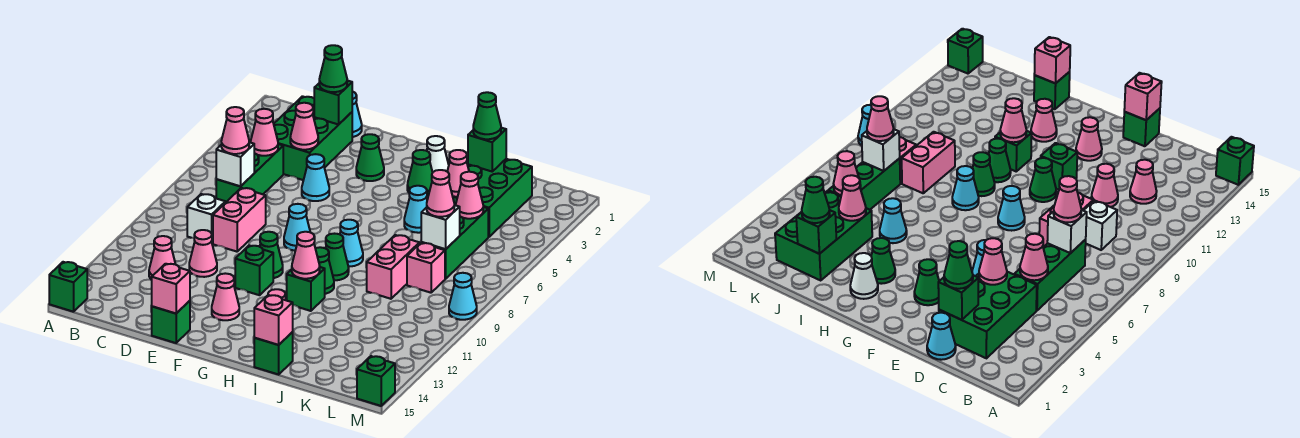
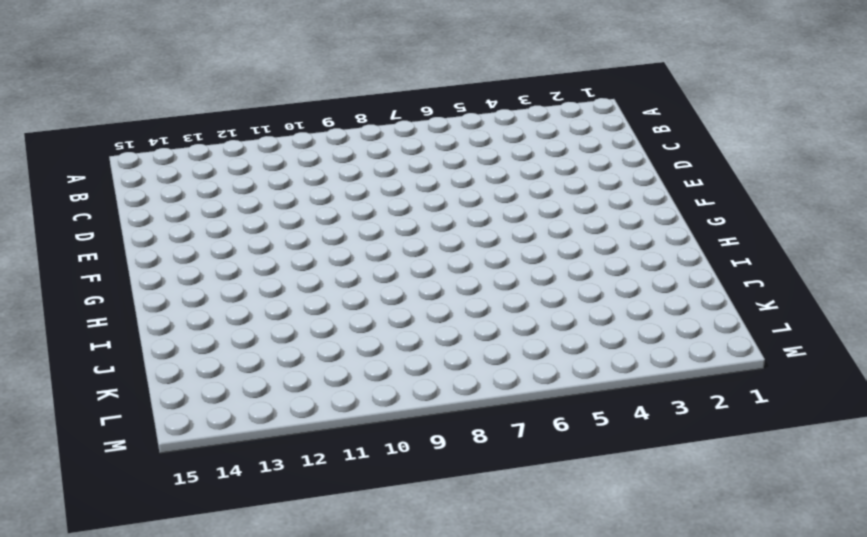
none -> green brick A15 level 1
none -> green brick C2:D4 level 1
none -> green brick C5:C7 level 1
none -> white brick C9 level 1

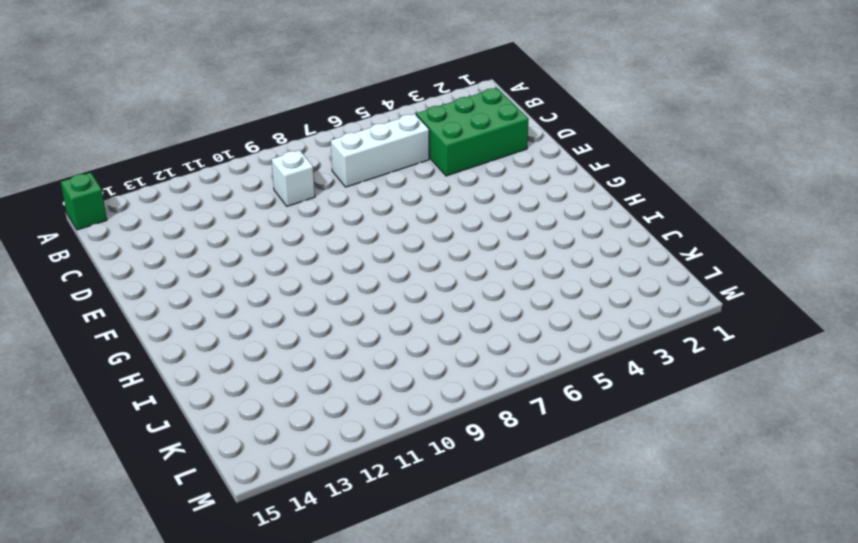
white brick C5:C7 level 1 -> green brick C5:C7 level 1
none -> pink cone C12 level 1
none -> cyan cone D1 level 1
none -> pink brick D8:D9 level 1
none -> pink cone D11 level 1

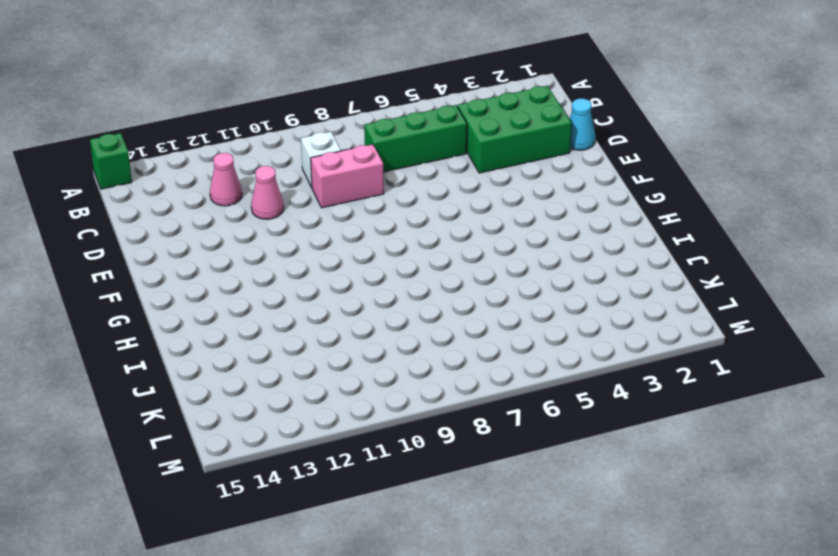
none -> cyan cone E5 level 1
none -> green brick E15 level 1
none -> green cone F3 level 1
none -> cyan cone F8 level 1

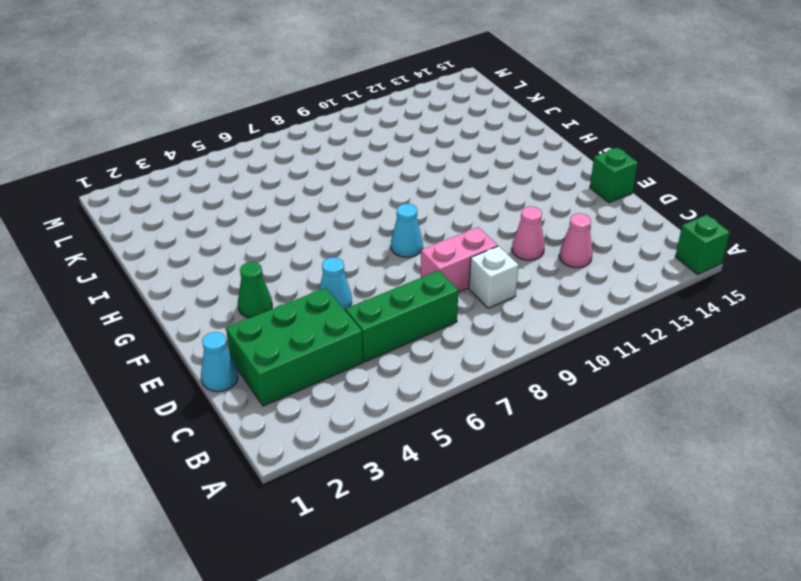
none -> green cone F10 level 1
none -> green brick F11 level 1
none -> pink cone F13 level 1
none -> white cone H2 level 1

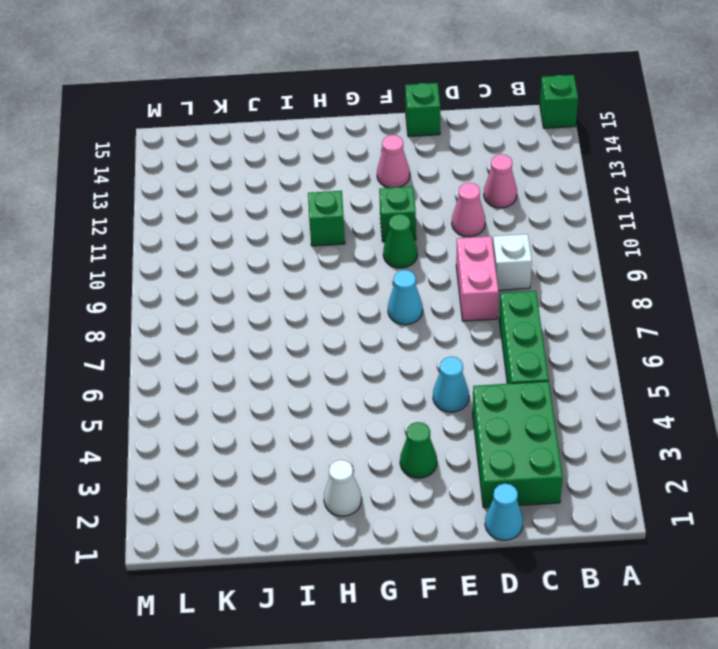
none -> green cone H3 level 1
none -> cyan cone H8 level 1
none -> green cone H9 level 1
none -> green cone H10 level 1

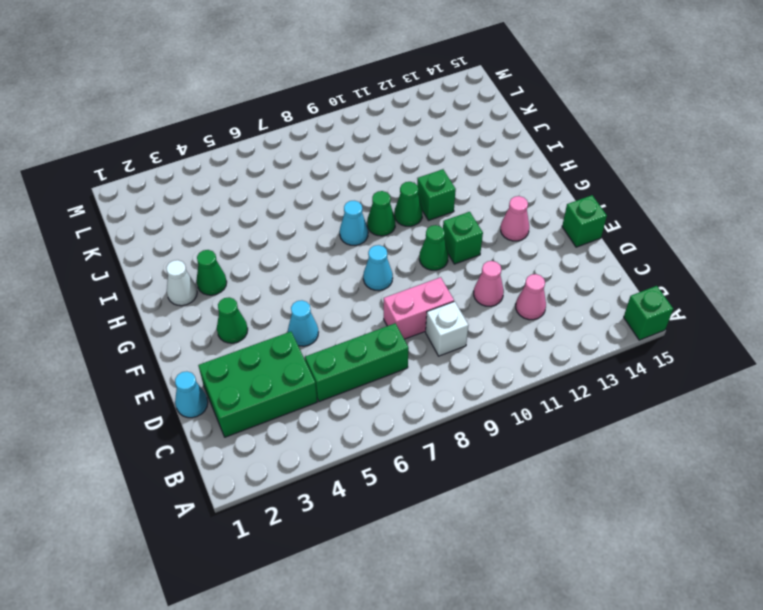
none -> pink cone H13 level 1
none -> cyan cone I5 level 1
none -> green brick I15 level 1
none -> green brick J2:K4 level 1

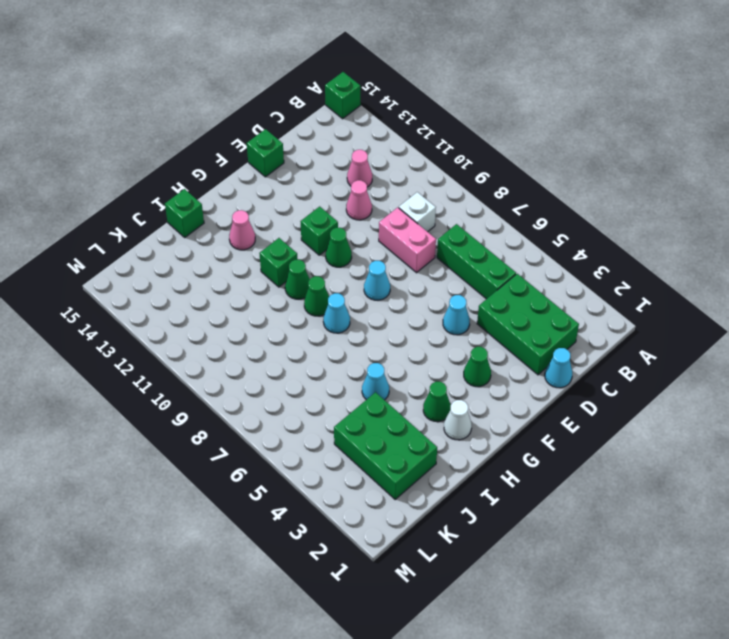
none -> pink cone F13 level 1
none -> pink brick J8:J9 level 1
none -> green brick K5:K7 level 1
none -> pink brick K8 level 1

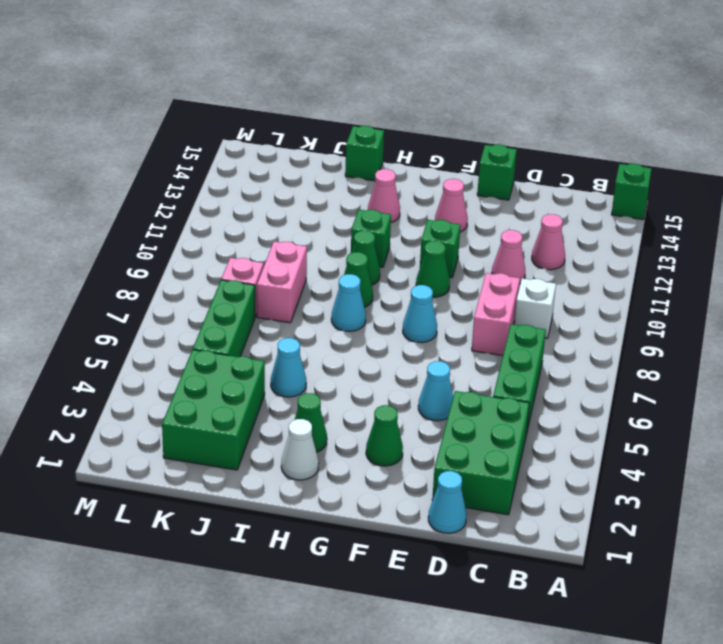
none -> cyan cone M9 level 1
none -> green brick M15 level 1
none -> pink cone C5 level 2
none -> white brick C7 level 2

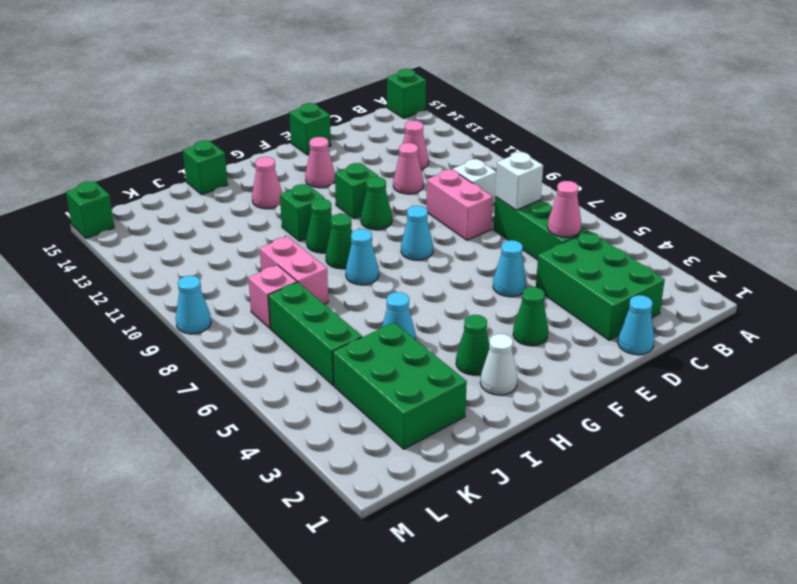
none -> green brick D2 level 2
none -> pink cone D4 level 2
none -> pink brick E15 level 2
none -> pink cone H11 level 2

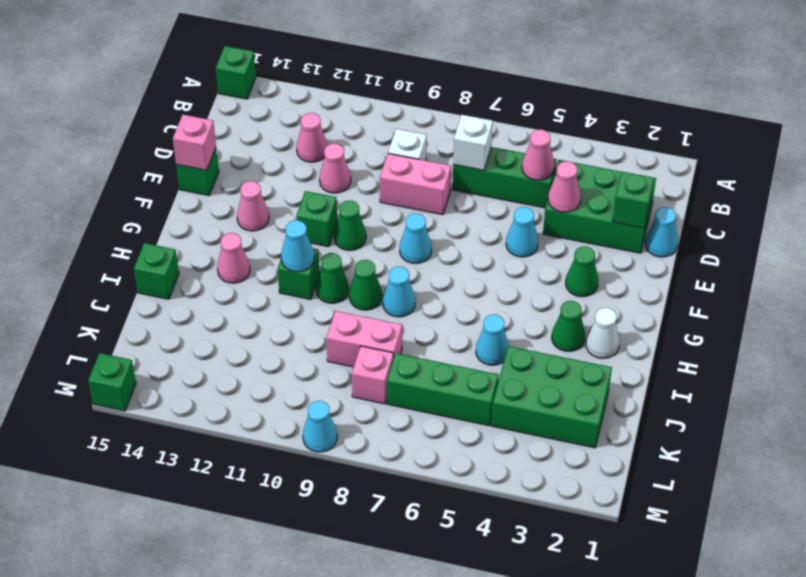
cyan cone H11 level 2 -> pink cone H11 level 2
none -> pink brick I15 level 2
none -> green brick J2 level 2
none -> pink cone J4 level 2
none -> pink cone K5 level 2

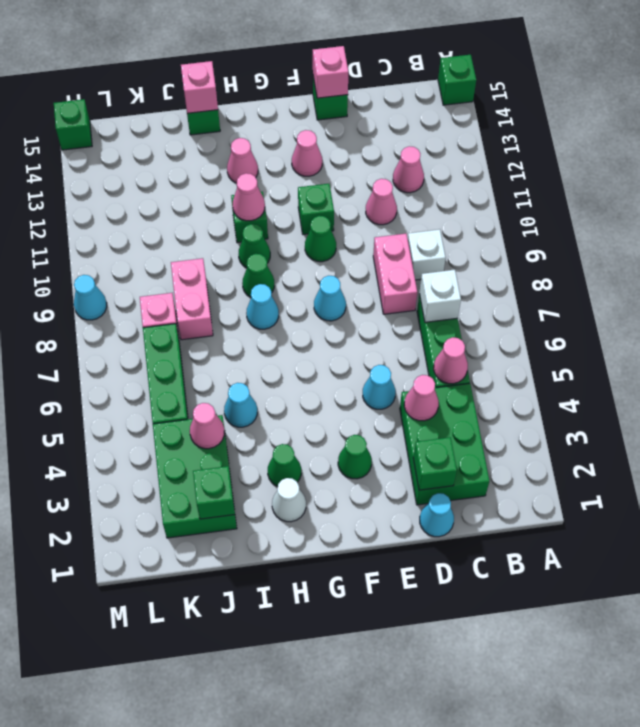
none -> pink cone K5 level 2
none -> white brick K7 level 2
none -> pink cone C7 level 3
none -> green cone D2 level 3

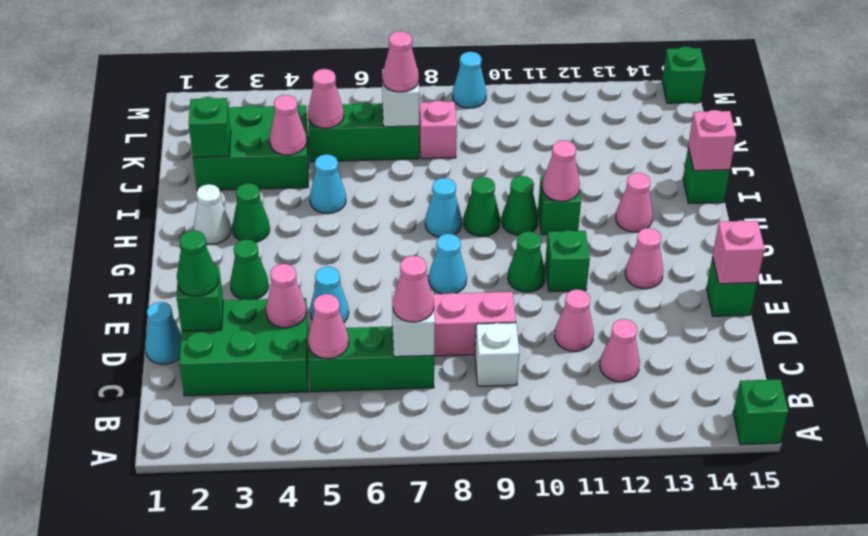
none -> pink brick J8:J9 level 1
none -> green cone J2 level 3

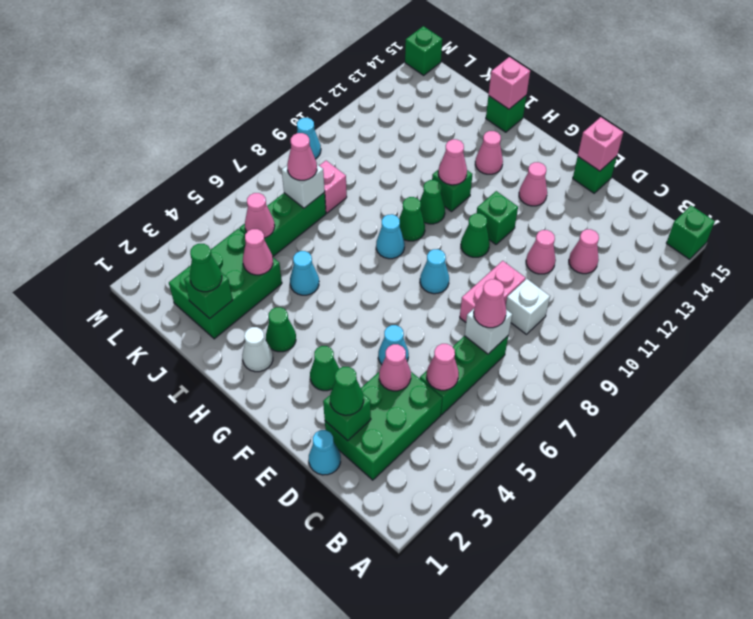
none -> pink brick J8:J9 level 1

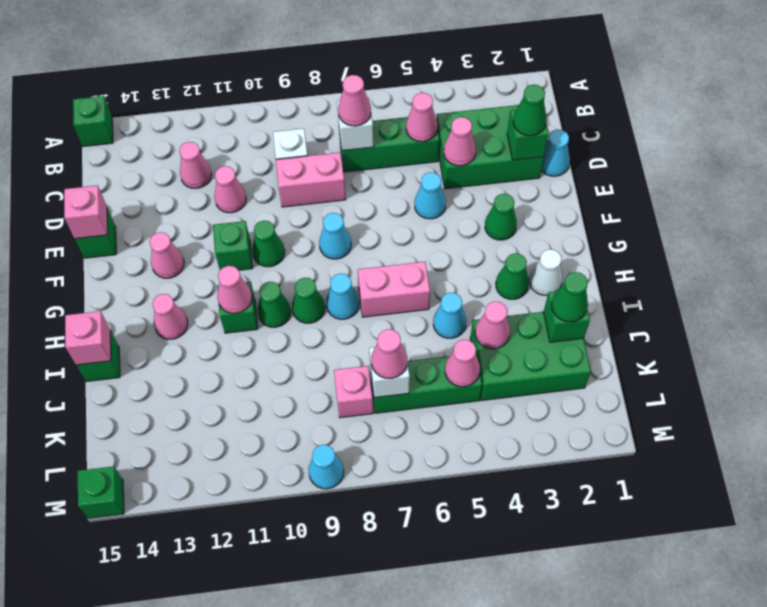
pink brick H6:H7 level 1 -> pink brick J8:J9 level 1

